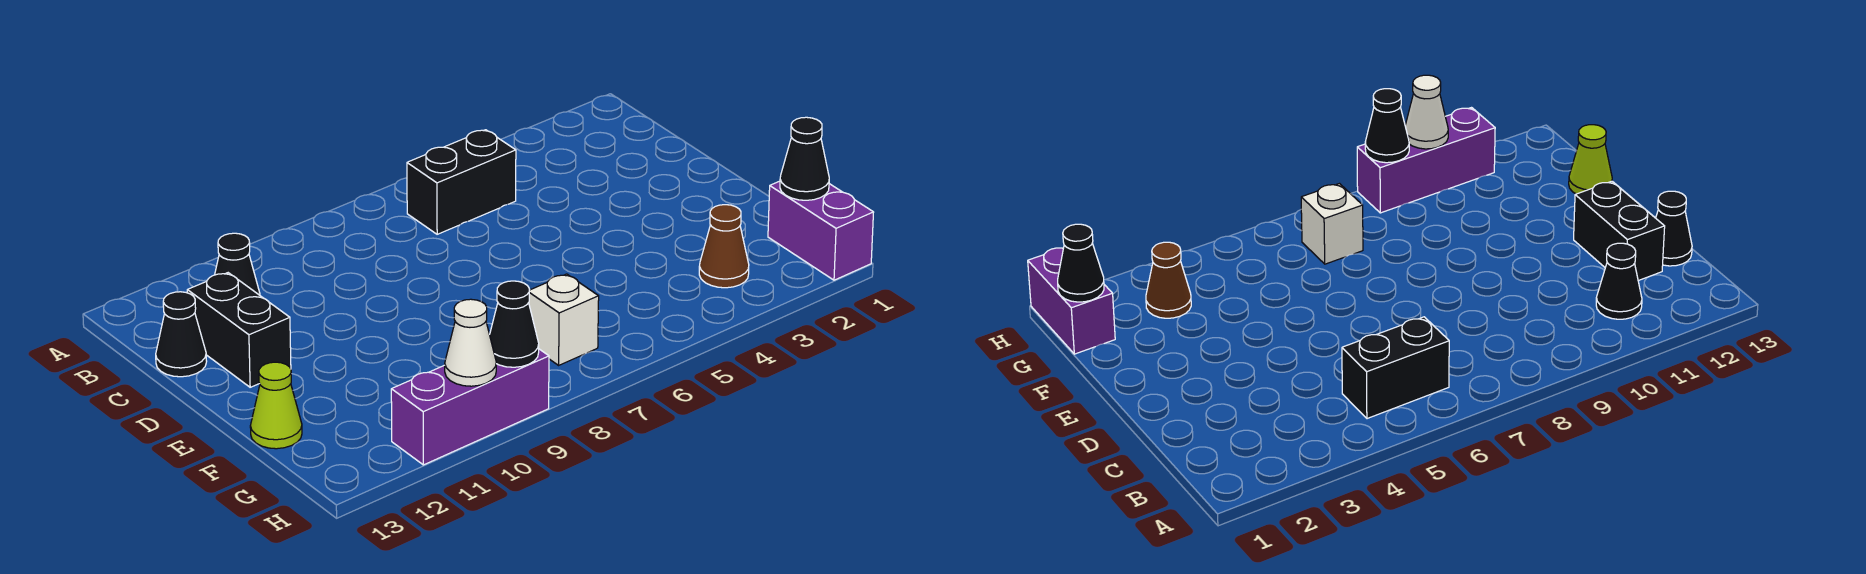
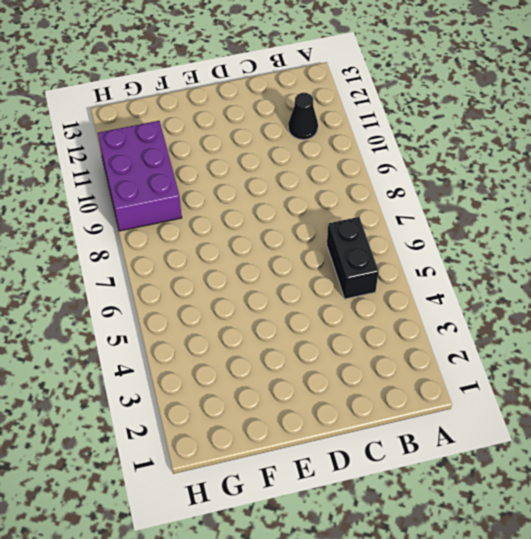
purple brick G9:H11 level 1 -> purple brick H9:H11 level 1
none -> black brick C12:D12 level 1
none -> black cone C13 level 1
none -> lime cone F13 level 1

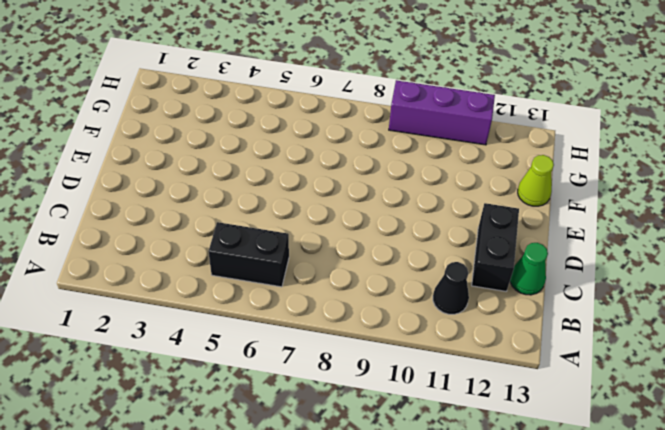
green cone C13 level 1 -> black cone C13 level 1
none -> purple brick G1:H1 level 1
none -> brown cone G3 level 1
none -> white brick G7 level 1

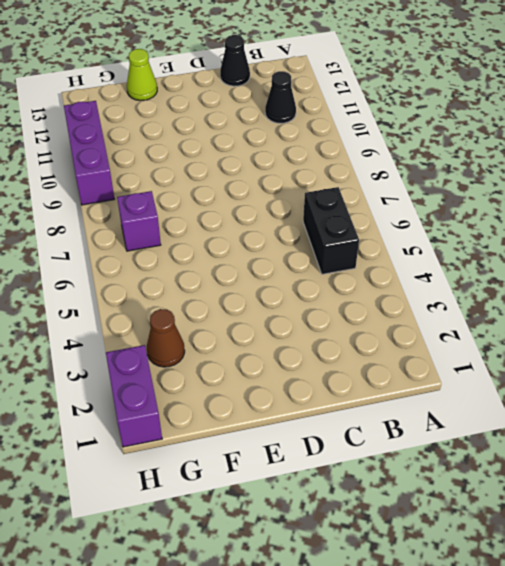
purple brick G7 level 1 -> white brick G7 level 1
purple brick H1:H2 level 1 -> purple brick G1:H1 level 1
none -> black brick C12:D12 level 1
none -> black cone G1 level 2
none -> black cone H9 level 2

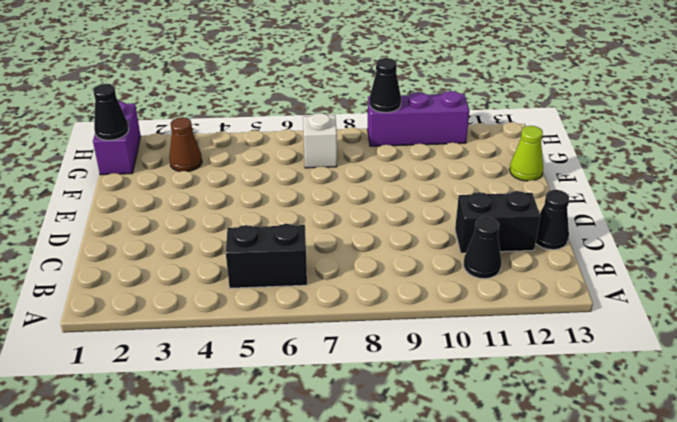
black brick C11:C12 level 1 -> black brick C12:D12 level 1
none -> white cone H10 level 2

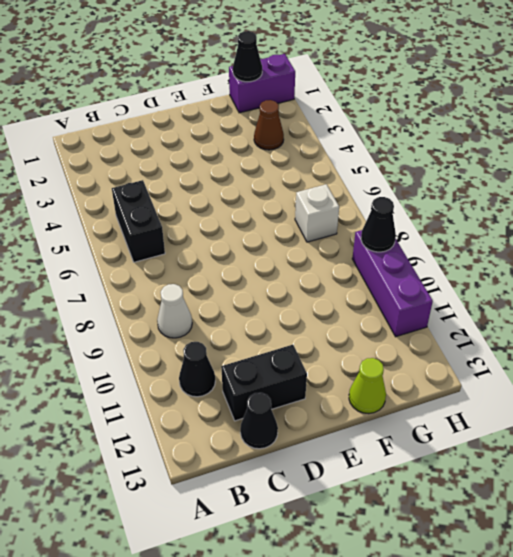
white cone B9 level 1 -> white cone H10 level 2

